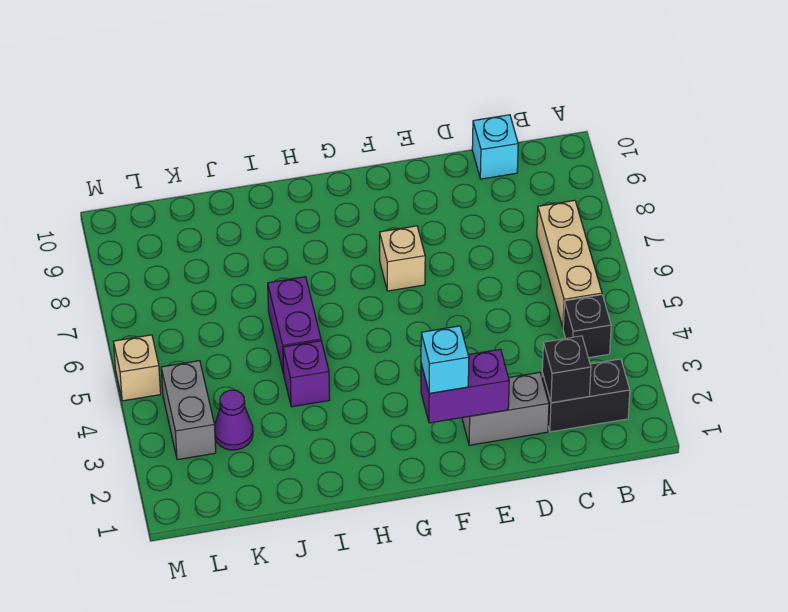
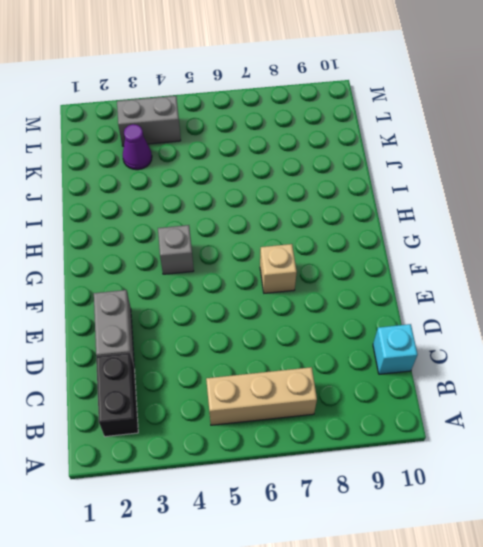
grey brick G4 level 1 -> none
none -> black brick B4 level 1
none -> purple brick I4 level 1
none -> purple brick I5:I6 level 1

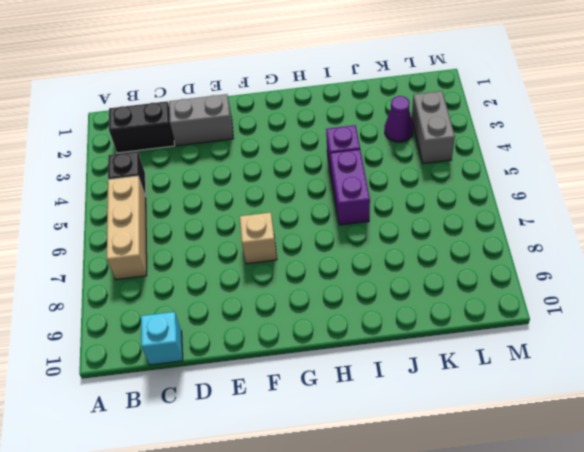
none -> tan brick M5 level 1
none -> black brick C2 level 2
none -> purple brick E2:F2 level 2

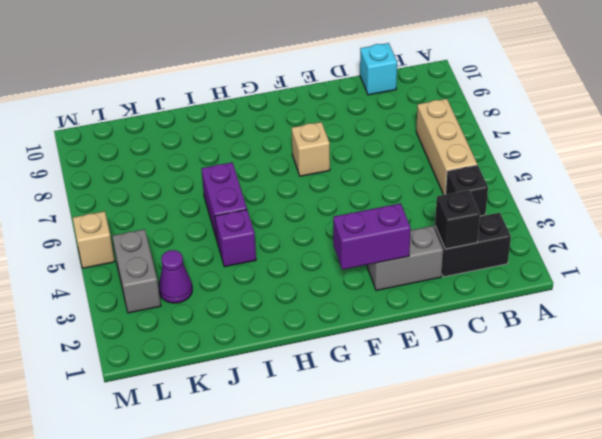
none -> cyan brick F2 level 3

